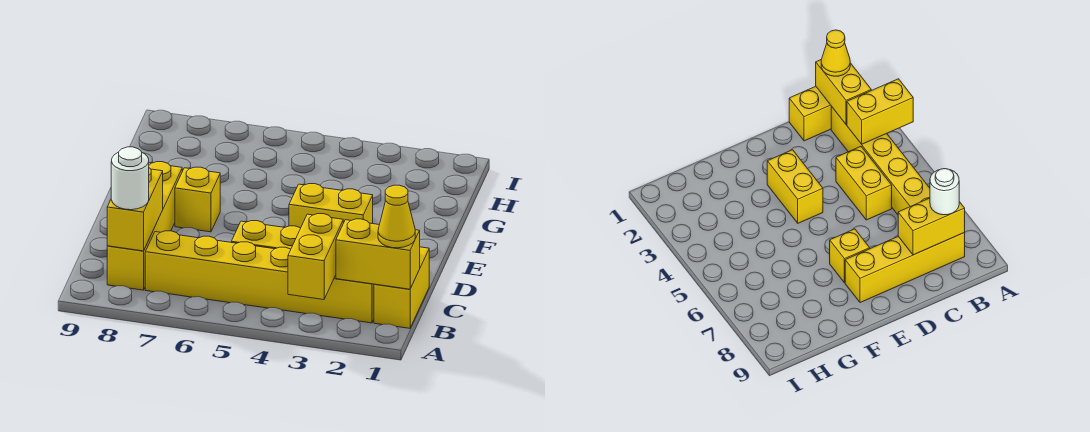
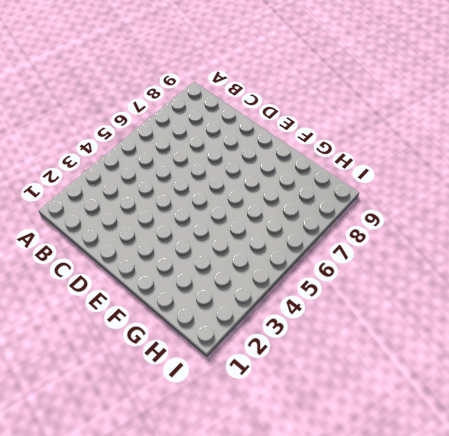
none -> yellow brick B1:C1 level 1
none -> yellow brick B2:B7 level 1

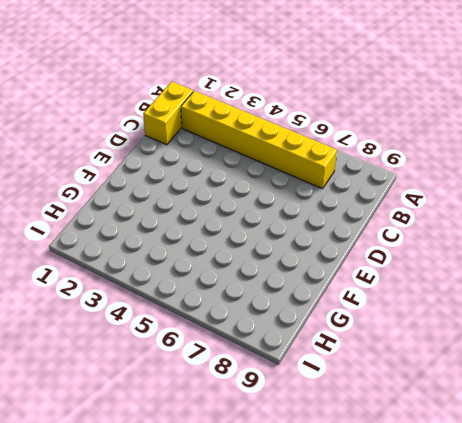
none -> yellow brick B8:E8 level 1
none -> yellow brick C4:C5 level 1

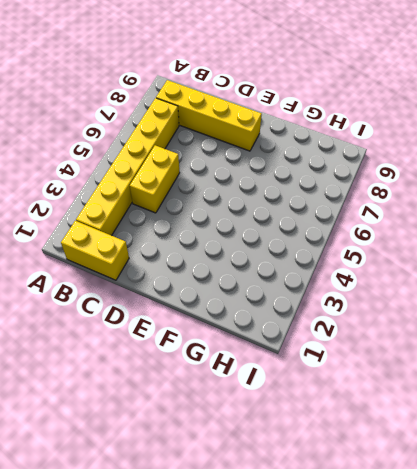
none -> yellow brick E3:E4 level 1
none -> yellow brick E7 level 1

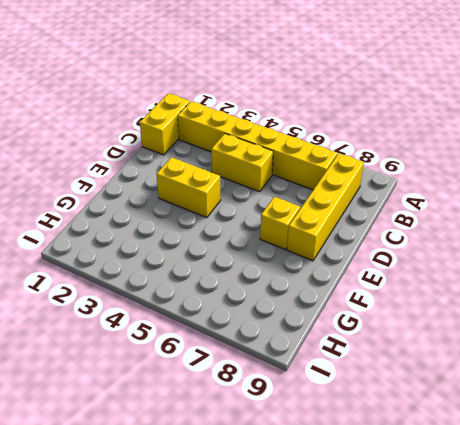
none -> yellow brick A3:B3 level 2
none -> yellow brick B1:B2 level 2

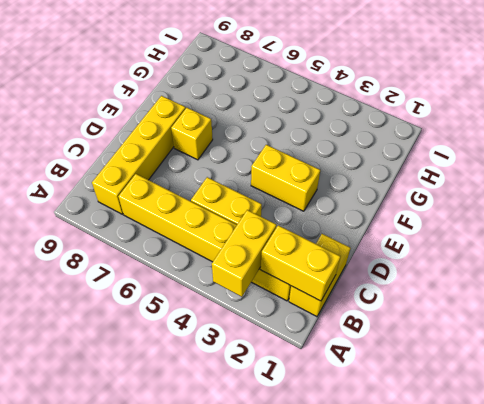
none -> yellow brick B8:C8 level 2
none -> yellow cone B1 level 3

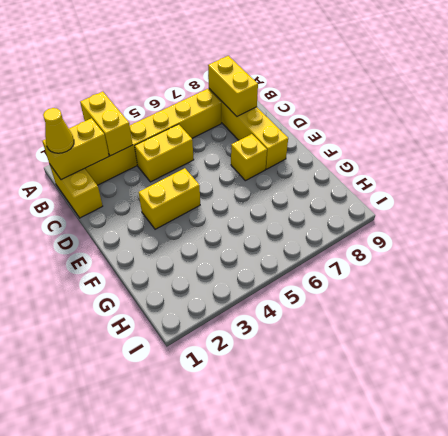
none -> white round brick B8 level 3

